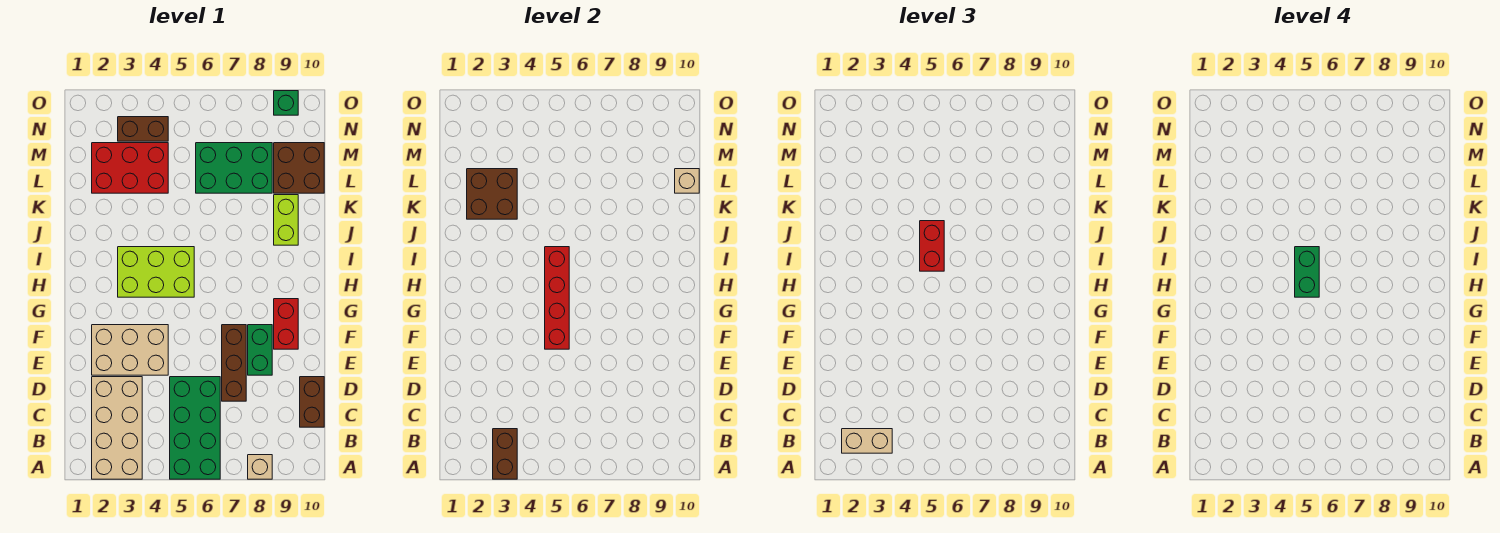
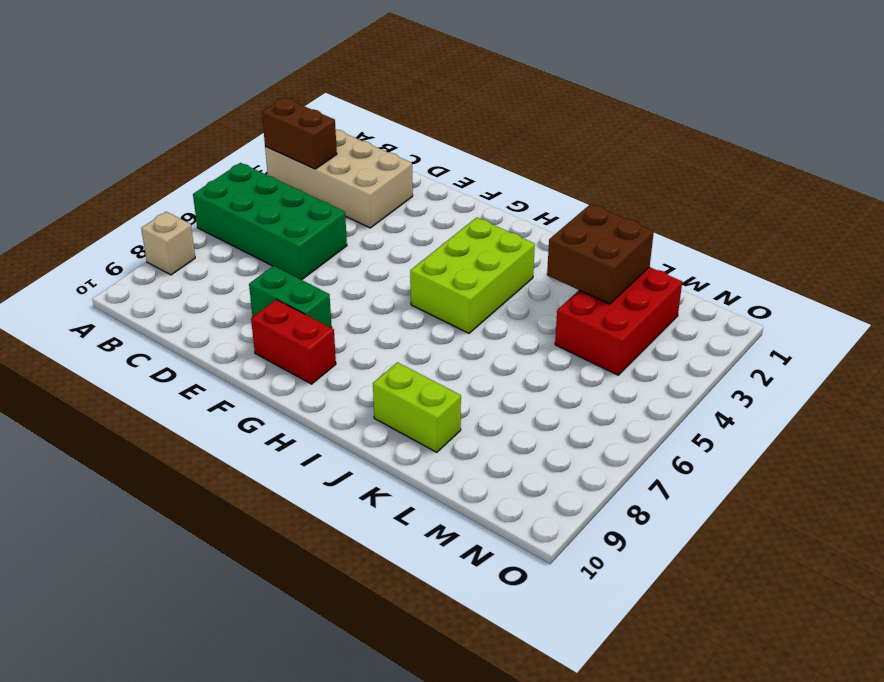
none -> brown brick C10:D10 level 1
none -> brown brick D7:F7 level 1
none -> tan brick E2:F4 level 1

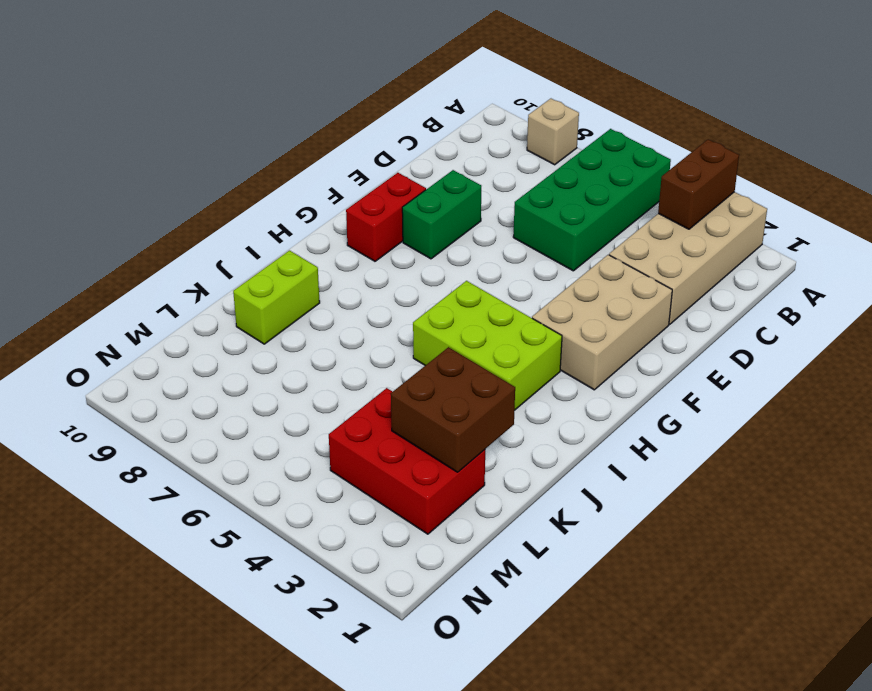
tan brick E2:G3 level 1 -> tan brick E2:F4 level 1
none -> brown brick C10:D10 level 1
none -> brown brick D7:F7 level 1
none -> green brick L6:M8 level 1

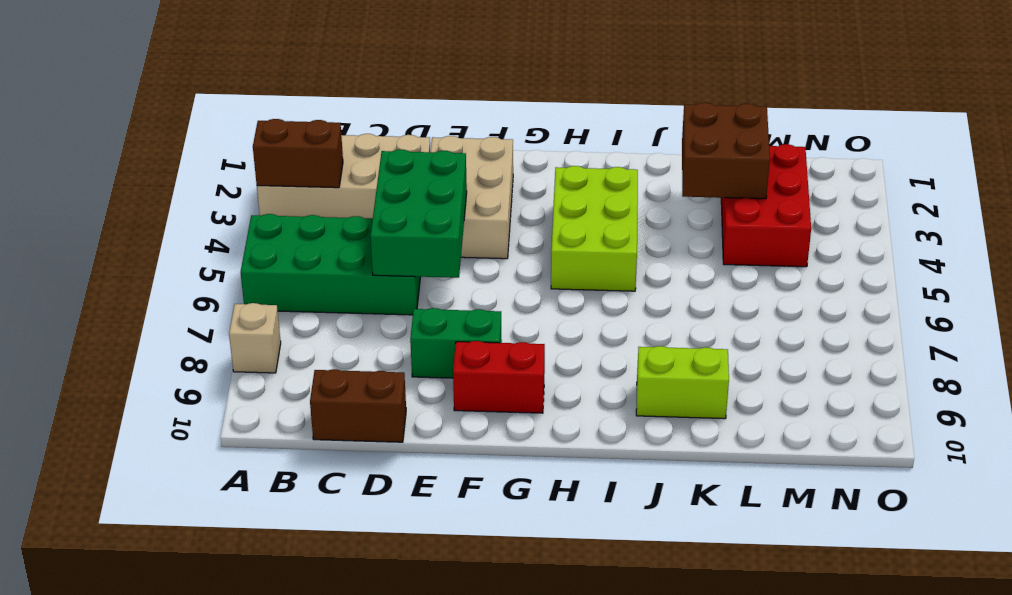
green brick D4:E6 level 2 -> green brick L6:M8 level 1
none -> brown brick D7:F7 level 1
none -> brown brick L9:M10 level 1
none -> brown brick N3:N4 level 1

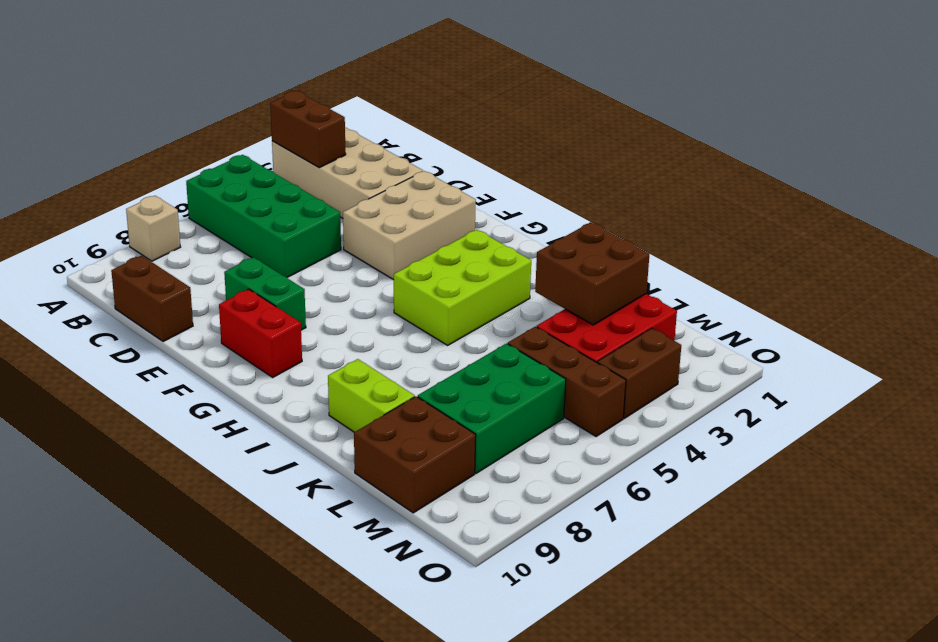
brown brick L5:N5 level 1 -> brown brick D7:F7 level 1
none -> green brick O9 level 1
none -> red brick F5:I5 level 2
none -> tan brick L10 level 2

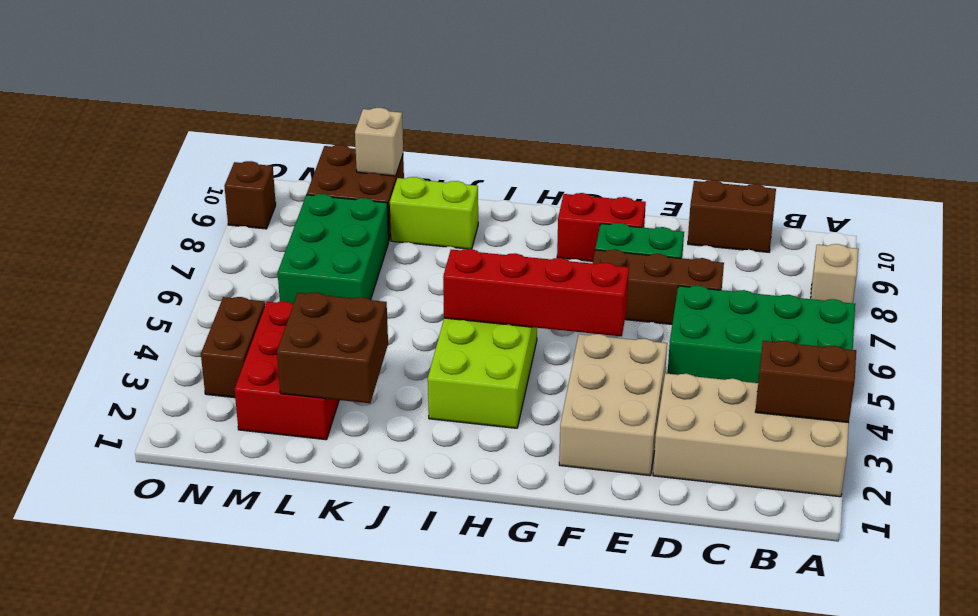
brown brick O9 level 1 -> green brick O9 level 1
none -> tan brick B2:B3 level 3
none -> red brick I5:J5 level 3
none -> green brick H5:I5 level 4

